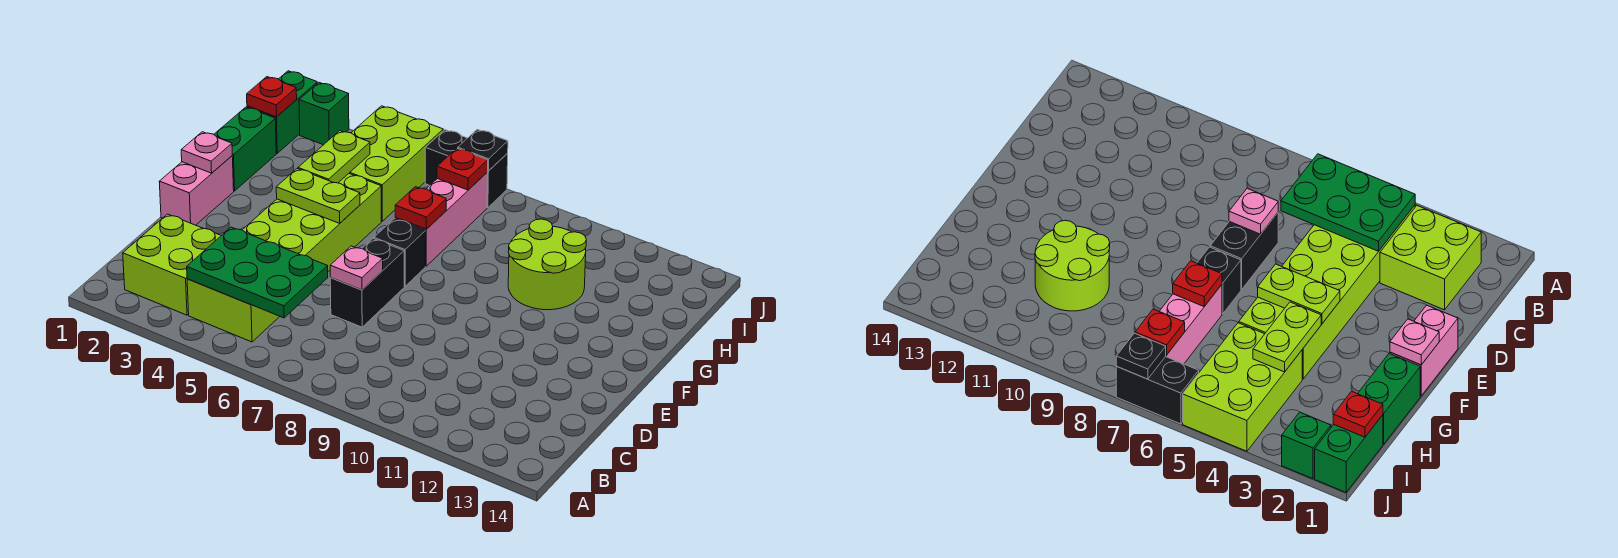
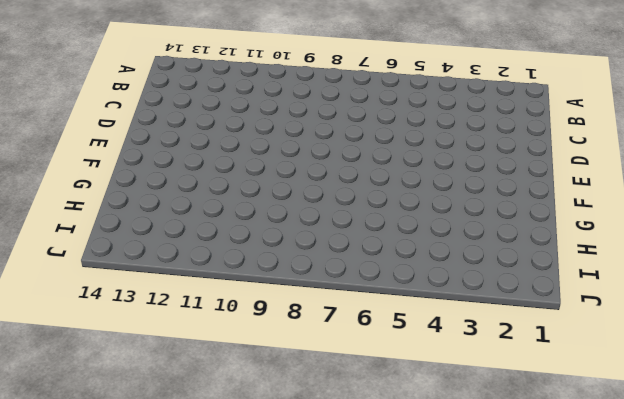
none -> lime brick B2:C3 level 1
none -> lime brick B4:G5 level 1
none -> black brick D7:E7 level 1

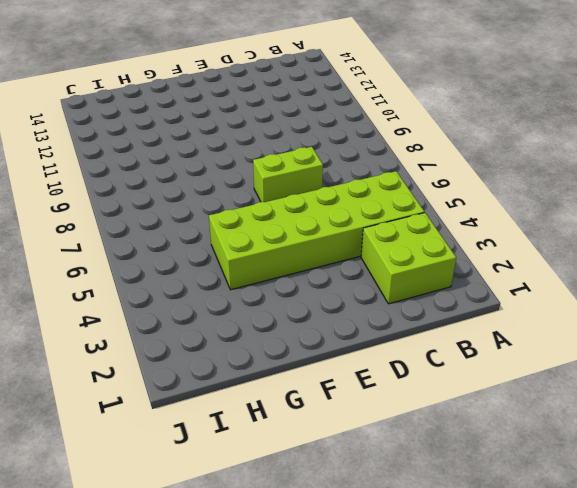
lime brick D7:E7 level 1 -> black brick D7:E7 level 1
none -> pink brick E1:F1 level 1
none -> black brick F7 level 1
none -> green brick G1:H1 level 1

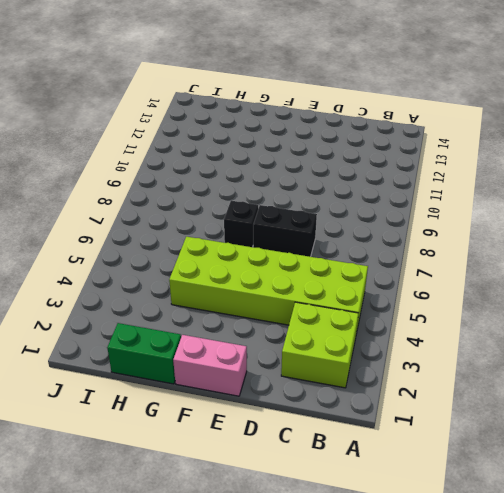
none -> pink brick G7:I7 level 1
none -> lime round brick G10:H11 level 1
none -> lime brick H4:J5 level 1

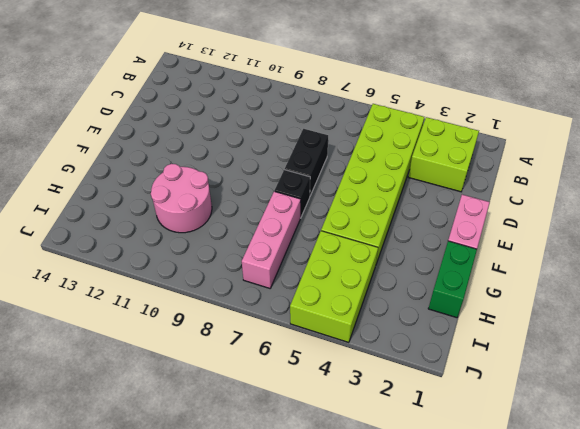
pink round brick G10:H11 level 1 -> lime round brick G10:H11 level 1
none -> green brick I1:J1 level 1
none -> green brick J2 level 1
none -> black brick J6:J7 level 1

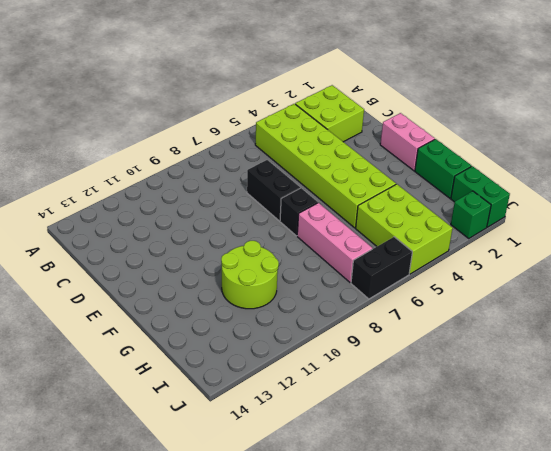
none -> green plate B4:C6 level 2
none -> pink plate D7 level 2
none -> pink plate F1 level 2

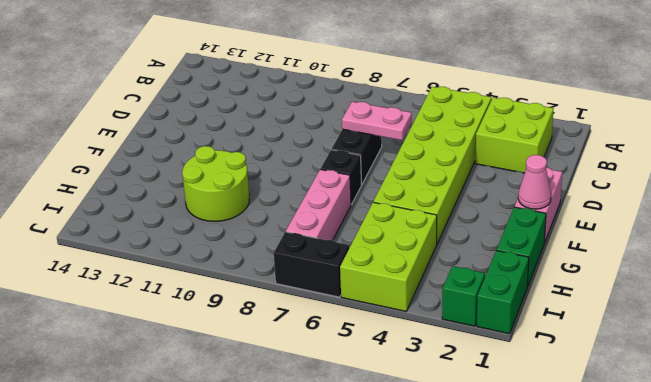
pink plate D6:D7 level 2 -> pink plate D7 level 2
pink cone F1 level 2 -> pink plate F1 level 2
none -> green plate B4:C6 level 2
none -> lime plate F4:F5 level 2
none -> lime plate G4:H4 level 2

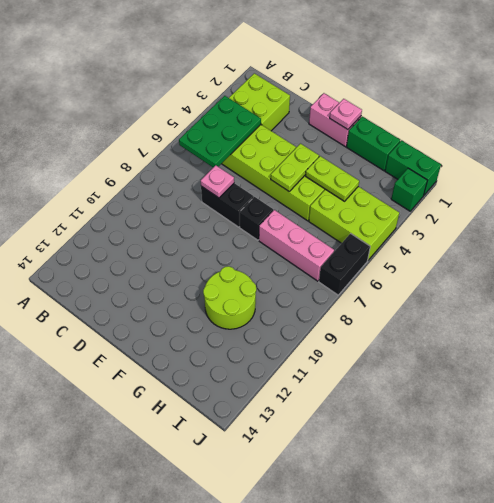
none -> red plate G7 level 2
none -> red plate I1 level 2
none -> red plate I7 level 2

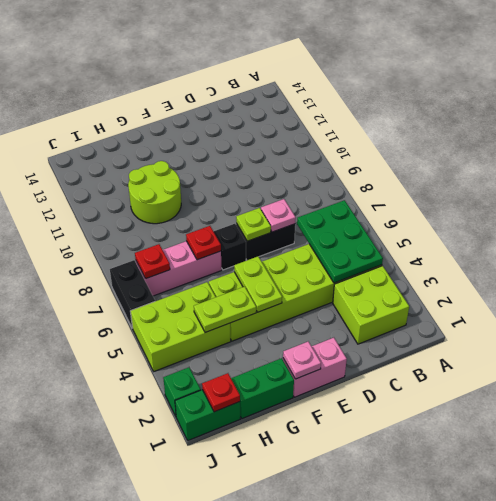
lime plate E7 level 2 -> none
none -> black plate J7 level 2

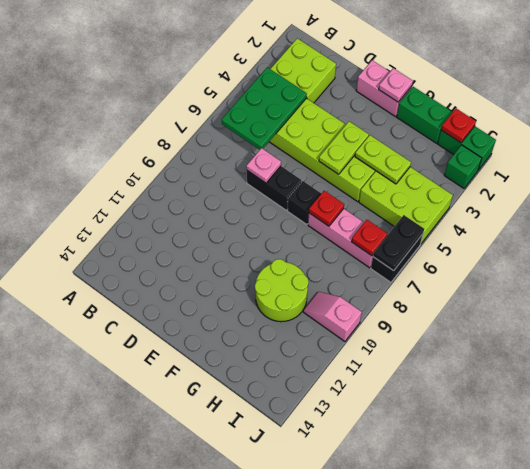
pink slope I10:J10 level 1 top J -> none
black plate J6:J7 level 2 -> black plate J7 level 2

